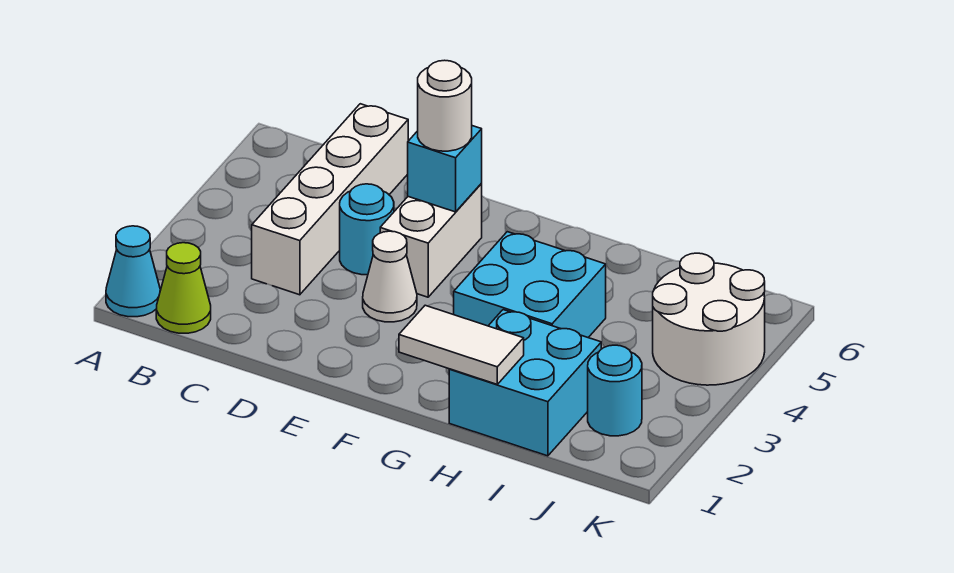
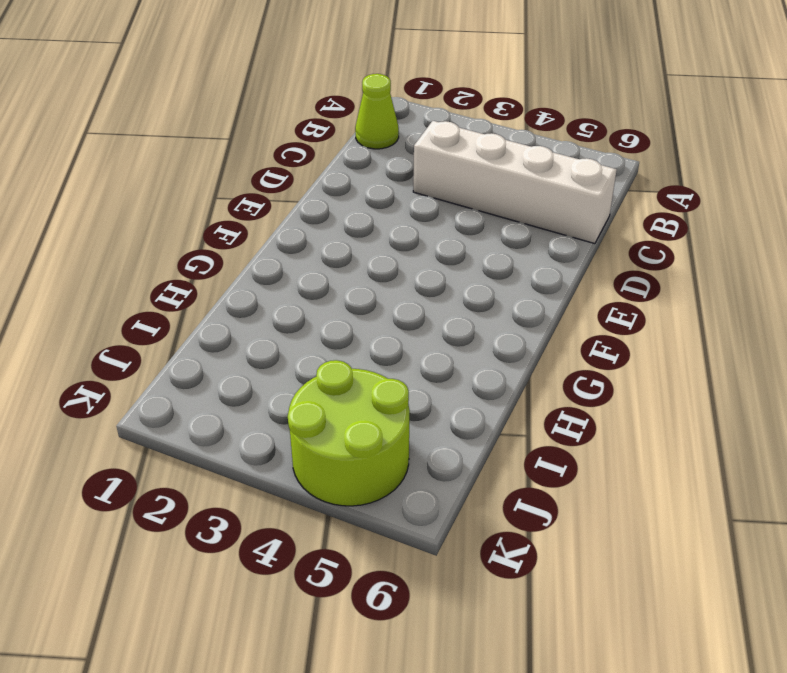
lime round brick J4:K5 level 1 -> white round brick J4:K5 level 1
none -> cyan cone A1 level 1
none -> cyan round brick D4 level 1
none -> white cone E3 level 1

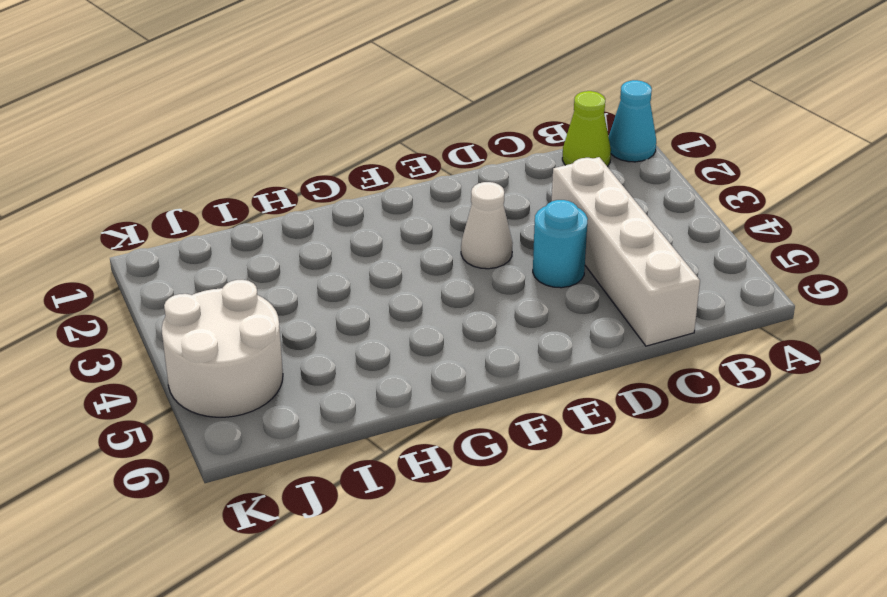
none -> white brick E4:E5 level 1
none -> cyan brick G3:H4 level 1
none -> cyan brick H1:I2 level 1

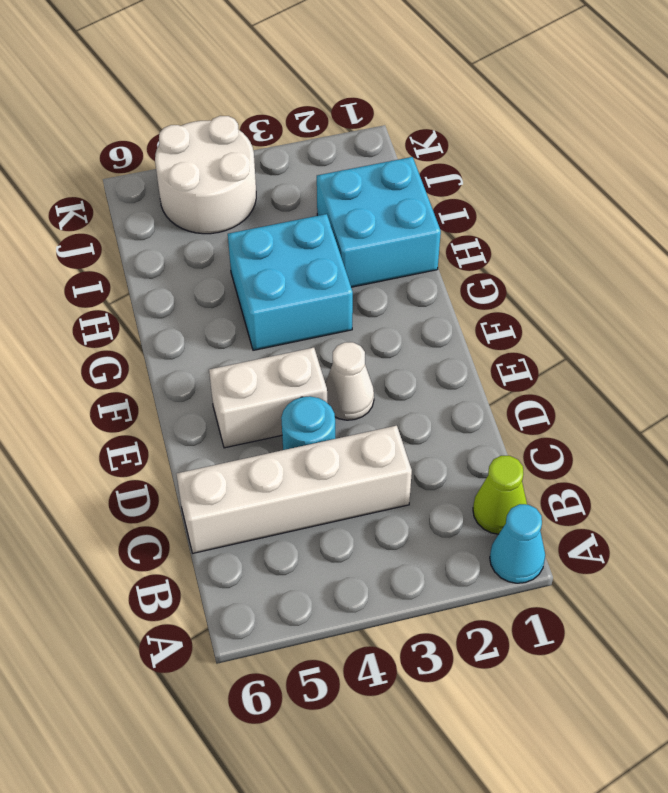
none -> cyan round brick J2 level 1
none -> cyan brick E5 level 2
none -> white tile G1:H1 level 2

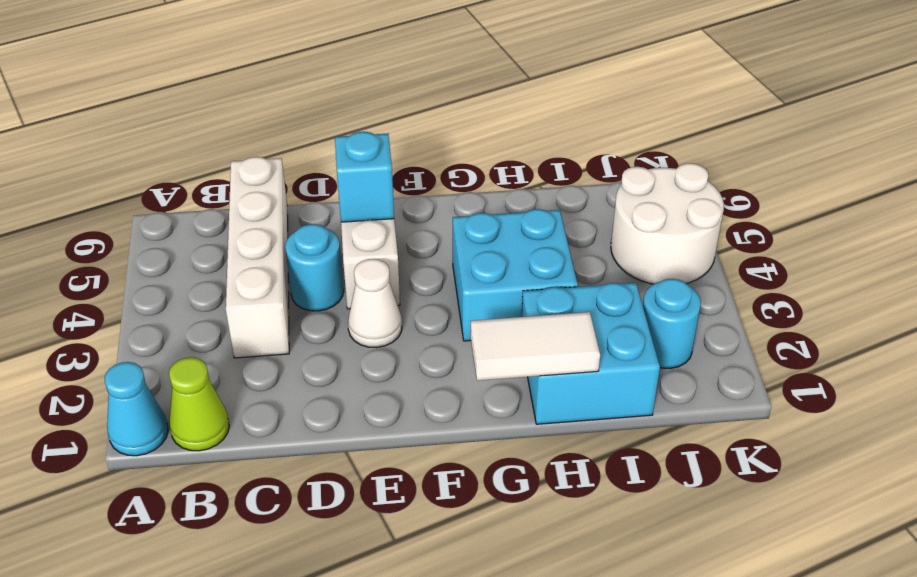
none -> white round brick E5 level 3

